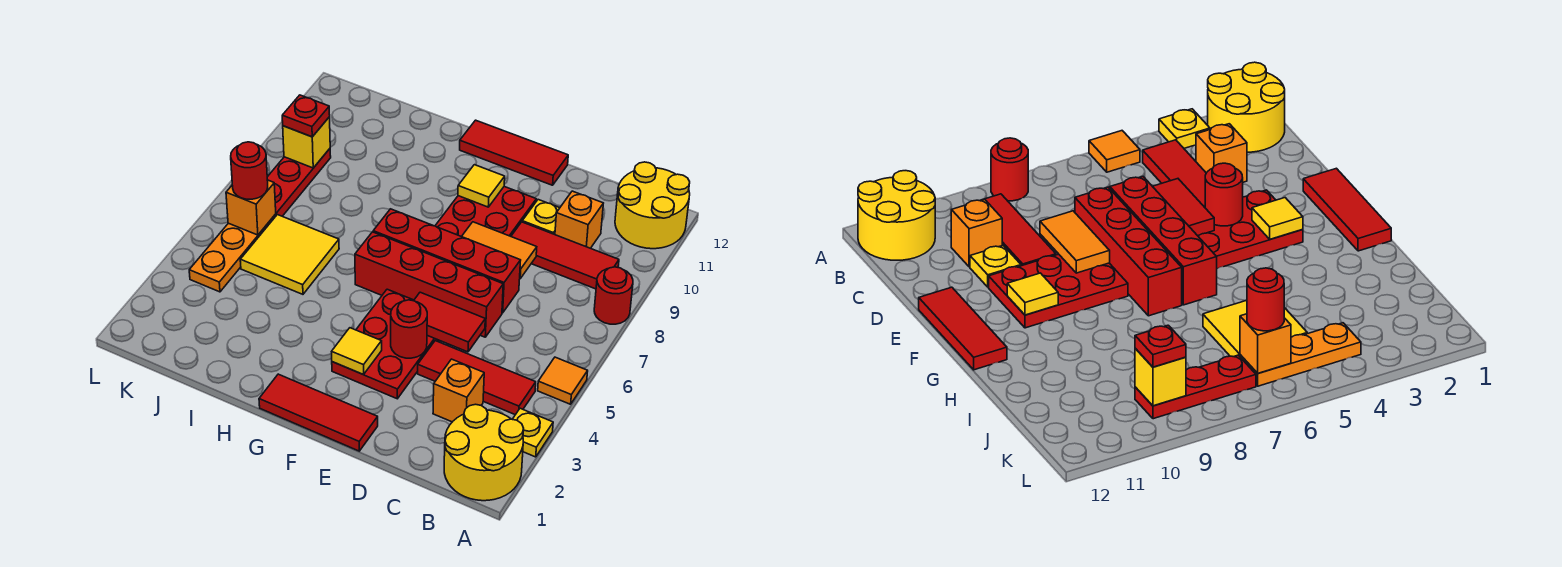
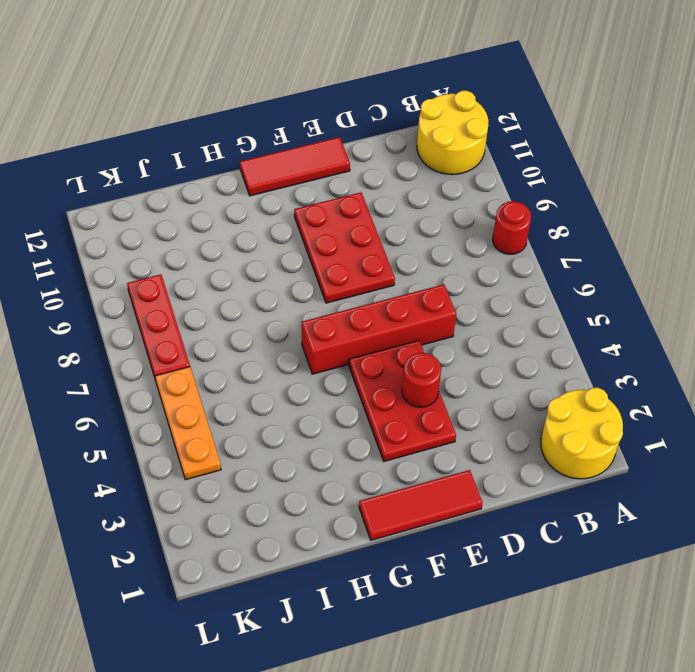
none -> yellow plate A3 level 1
none -> orange tile A5 level 1
none -> red tile B4:D4 level 1

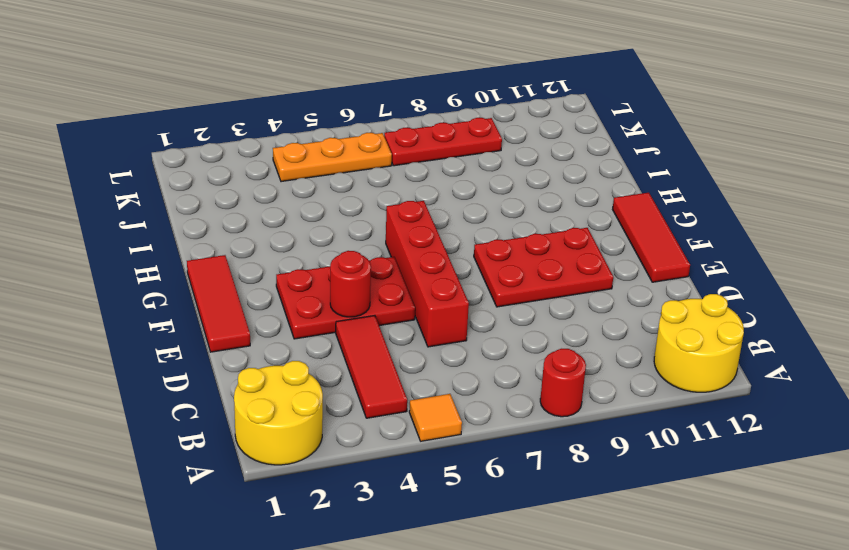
none -> yellow plate A3 level 1
none -> red tile B9:D9 level 1
none -> orange brick C3 level 1

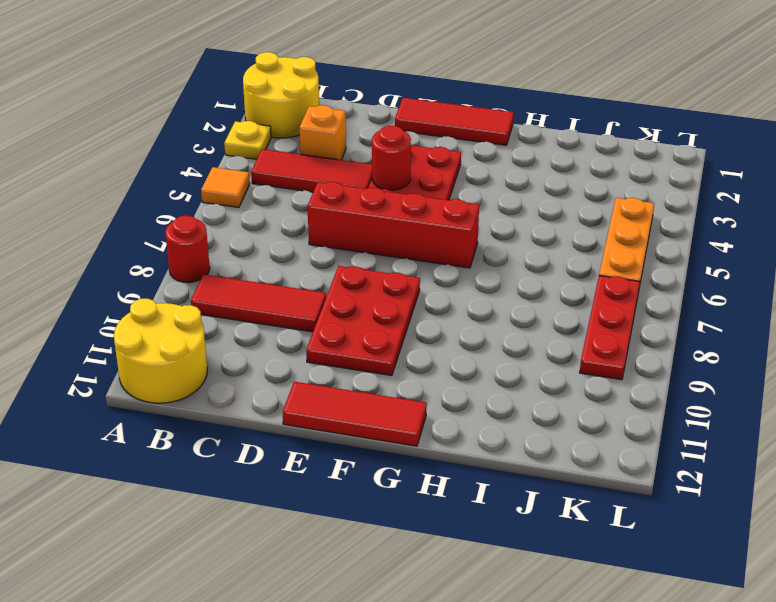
none -> orange brick C10 level 1
none -> red brick D7:G7 level 1
none -> yellow plate D10 level 1

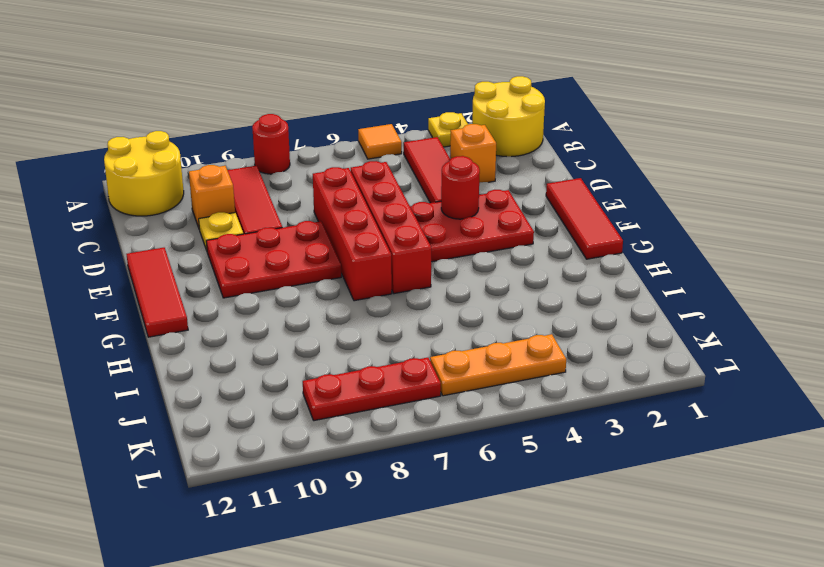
none -> yellow tile I5:J6 level 1
none -> red tile D5:E5 level 2
none -> orange tile D8:E8 level 2

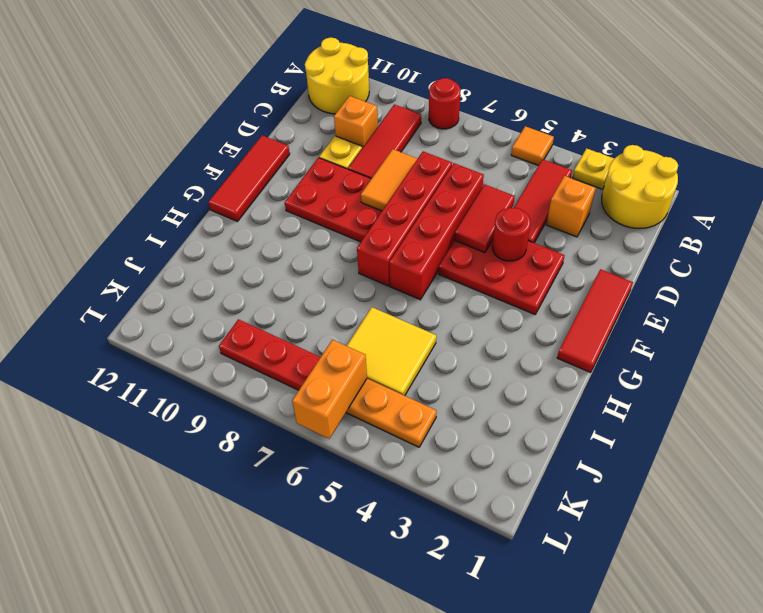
orange brick K6:L6 level 2 -> orange brick K6 level 2
none -> yellow tile F3 level 2
none -> yellow tile F10 level 2
none -> yellow brick K9 level 2

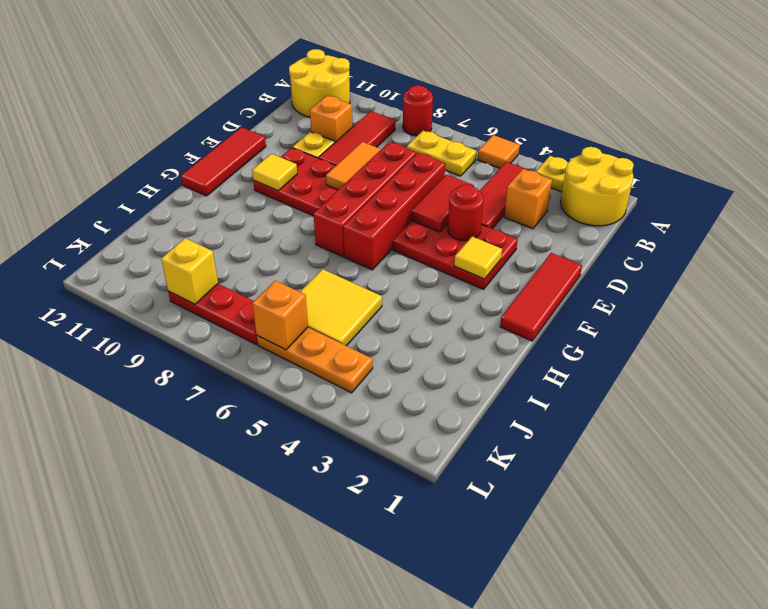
yellow plate B6:B7 level 1 -> none
none -> red round brick K6 level 3
none -> red plate K9 level 3

